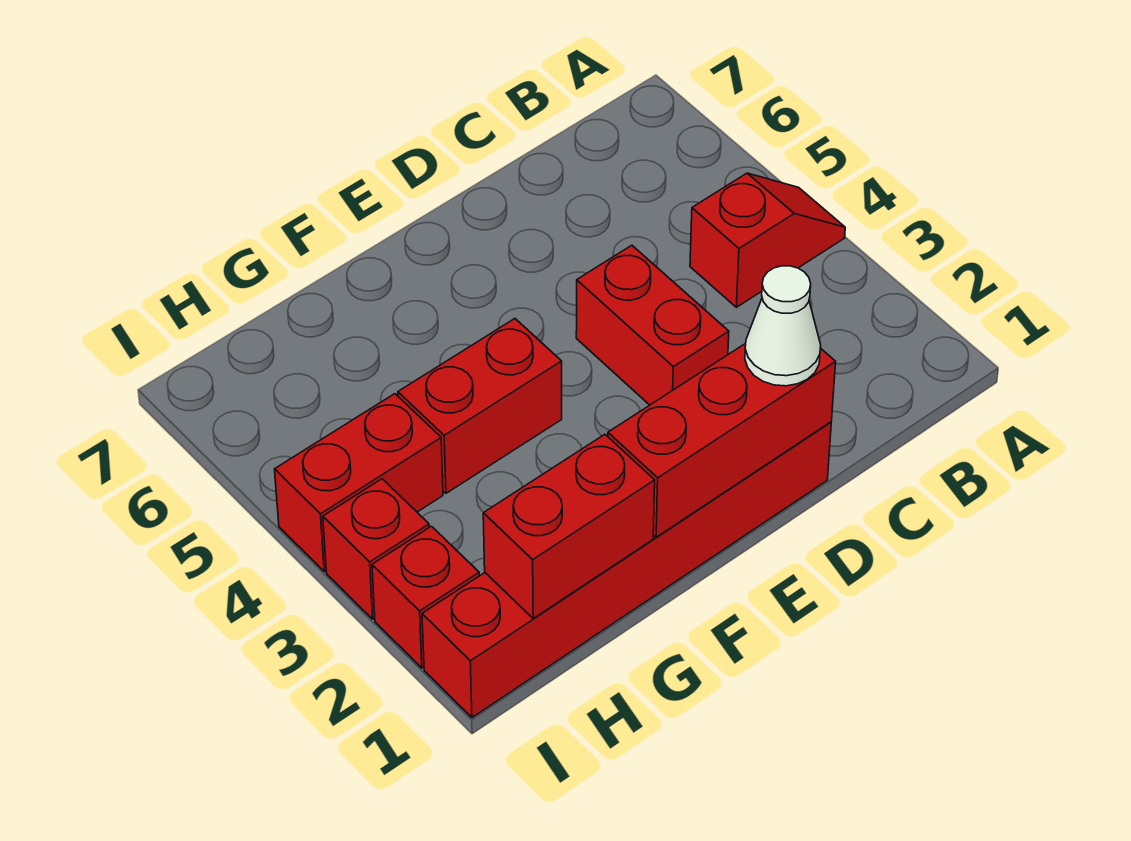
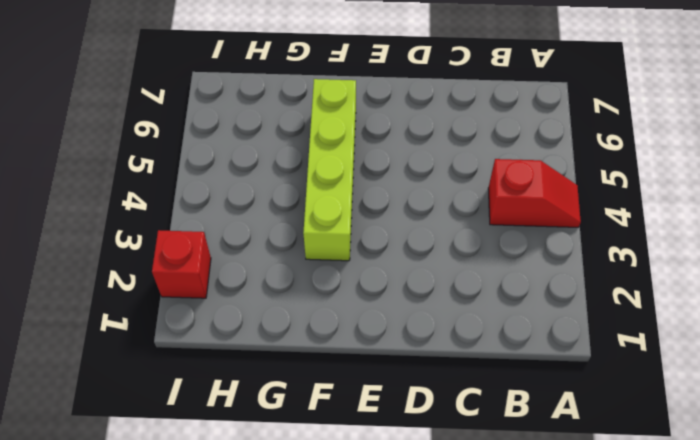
lime brick F3:F6 level 1 -> red brick F4:G4 level 1
none -> red brick D1:I1 level 1
none -> red brick D3:D4 level 1

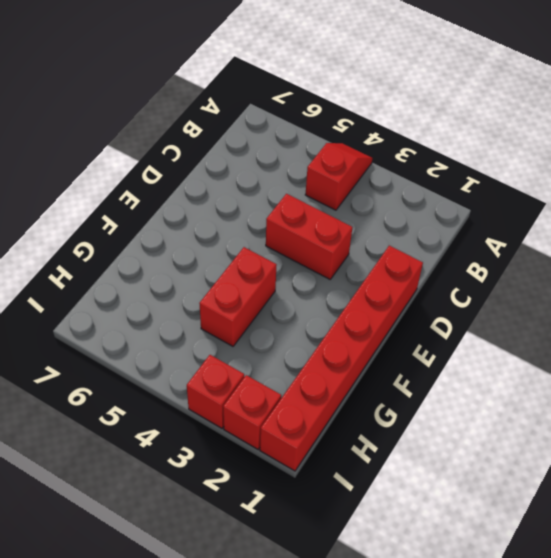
none -> red brick H4:I4 level 1
none -> red brick D1:F1 level 2

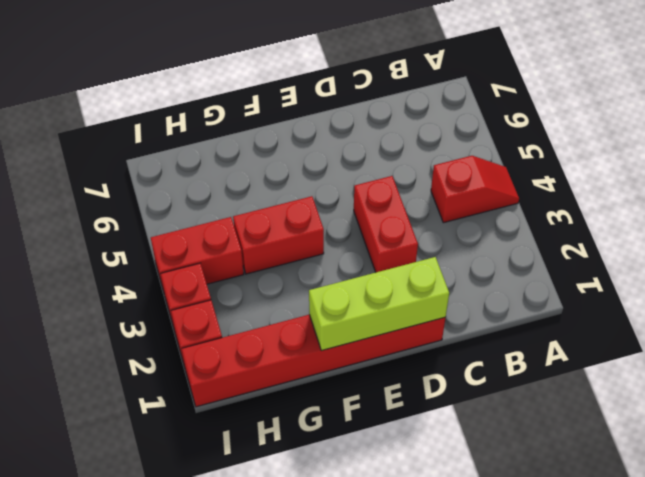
lime brick D1:F1 level 2 -> red brick D1:F1 level 2
none -> red brick G1:H1 level 2
none -> white cone D1 level 3

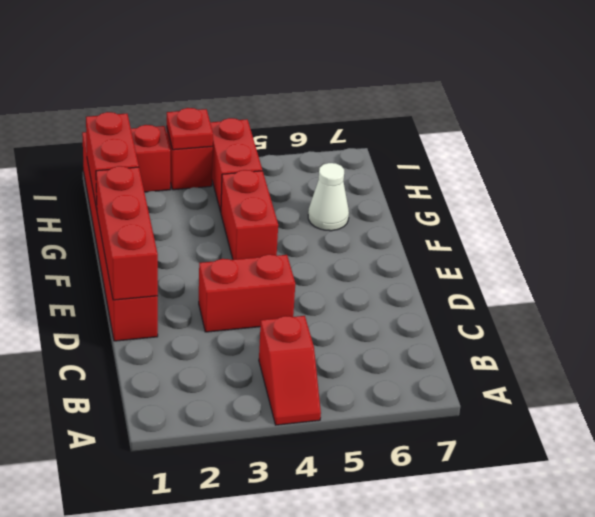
white cone G6 level 1 -> white cone D1 level 3
red plate I3 level 2 -> none

